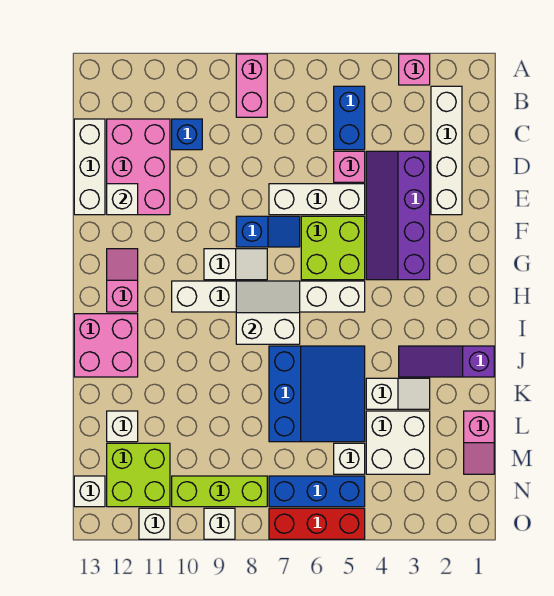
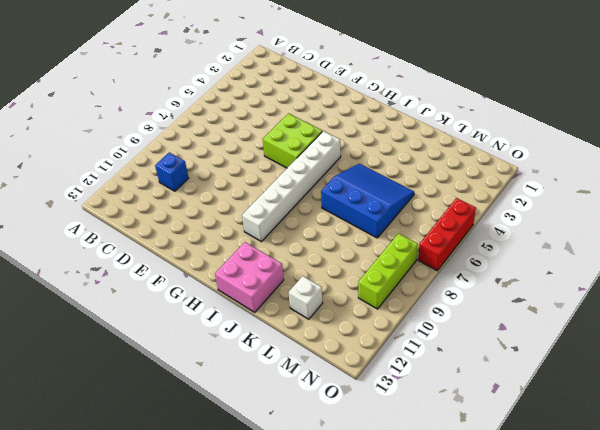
none -> pink brick A3 level 1
none -> pink brick A8:B8 level 1
none -> white brick B2:E2 level 1
none -> blue brick B5:C5 level 1

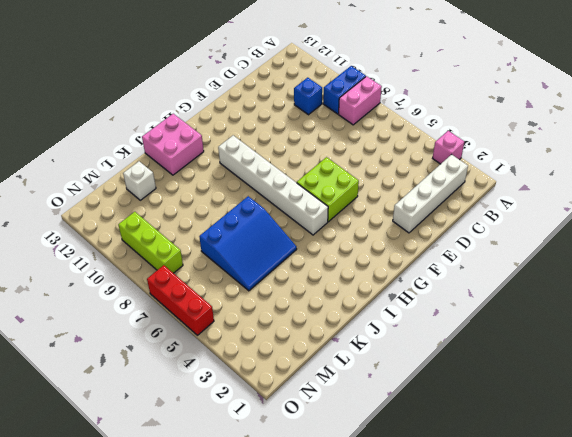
blue brick A9:B9 level 1 -> blue brick B5:C5 level 1
none -> pink brick C11:E12 level 1
none -> white brick C13:E13 level 1
none -> purple slope D3:G4 level 1 top 3
none -> pink brick D5 level 1

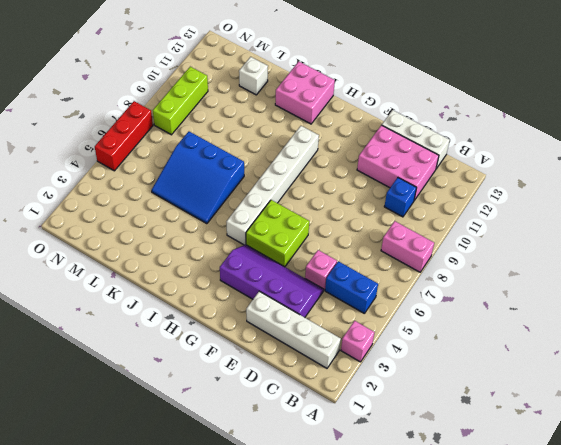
none -> white brick E5:E7 level 1
none -> blue slope F7:F8 level 1 top 8
none -> white slope G8:G9 level 1 top 9
none -> pink slope G12:H12 level 1 top H

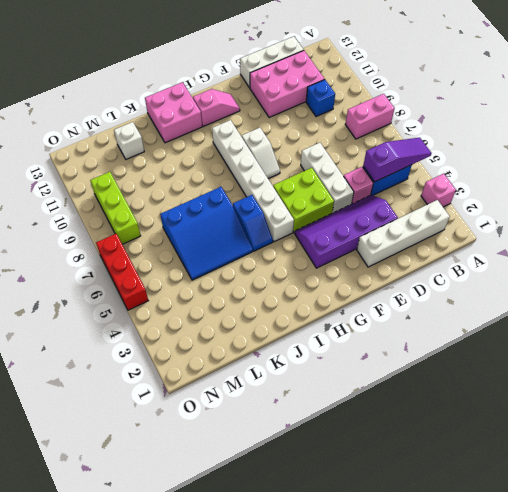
purple slope A5:C5 level 2 top C -> purple slope J1:J3 level 1 top 1
blue slope I5:I6 level 1 top 6 -> blue slope F7:F8 level 1 top 8
none -> white slope K3:K4 level 1 top 4
none -> pink slope L1:M1 level 1 top L
none -> white brick L3:M4 level 1
none -> white brick M5 level 1

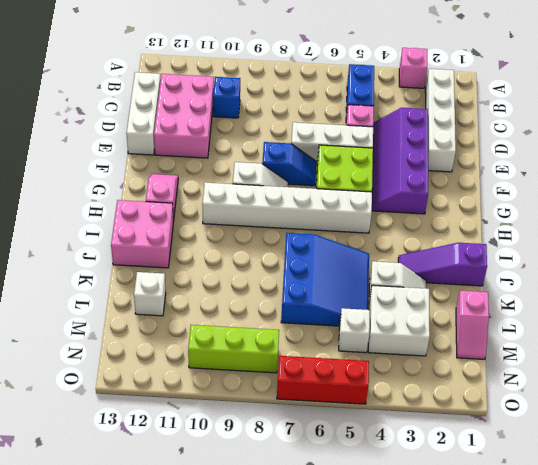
none -> pink brick A8:B8 level 1
none -> lime brick M11:N12 level 1
none -> blue brick N5:N7 level 1
none -> white brick N13 level 1

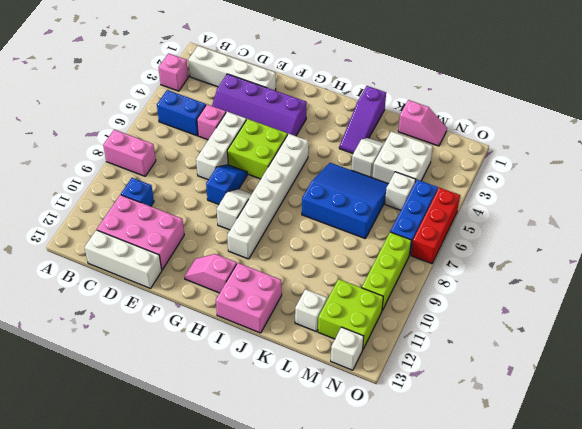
none -> white brick O9 level 1
none -> white brick O11 level 1
none -> white brick E12 level 2
none -> white slope H7:I8 level 2 top I

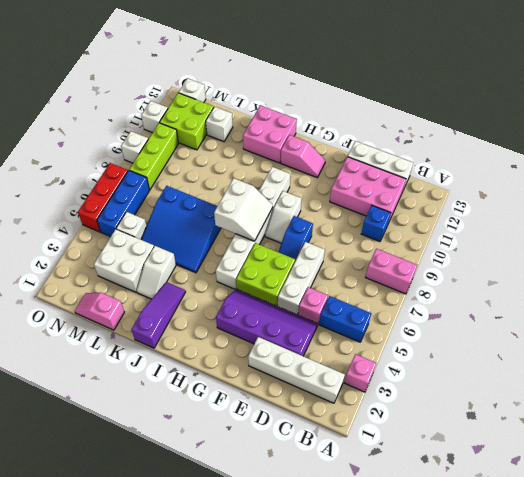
none -> white brick E12 level 2

